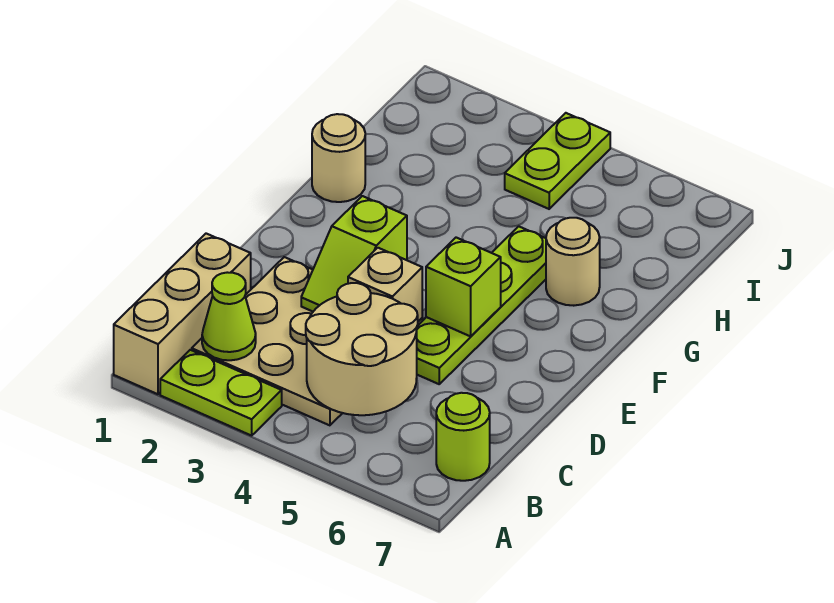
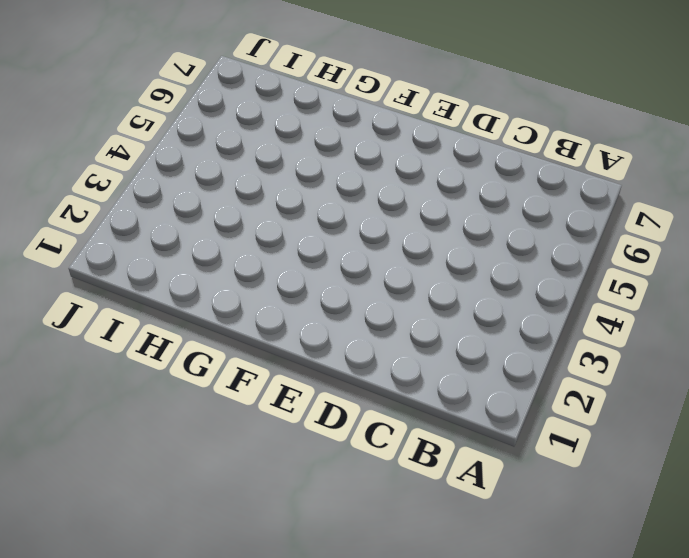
none -> tan brick A1:C1 level 1
none -> lime plate A2:A3 level 1
none -> tan plate B2:D4 level 1

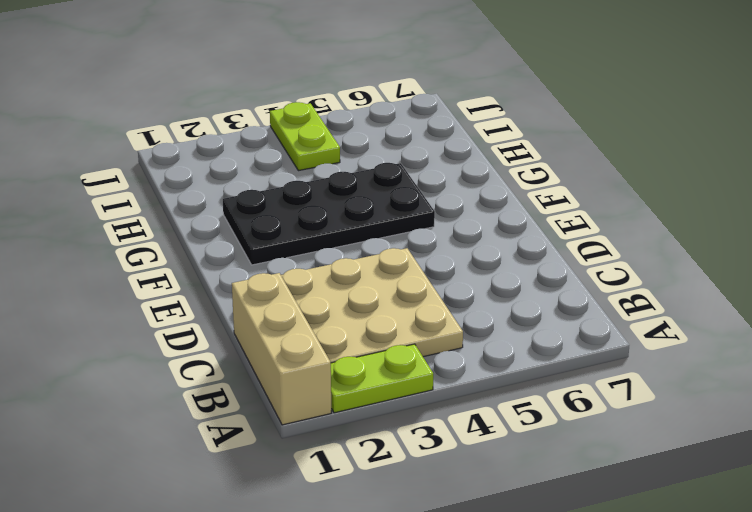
black plate F2:G5 level 1 -> lime plate D5:G5 level 1
none -> lime round brick B7 level 1
none -> tan round brick G1 level 1
none -> tan round brick G6 level 1

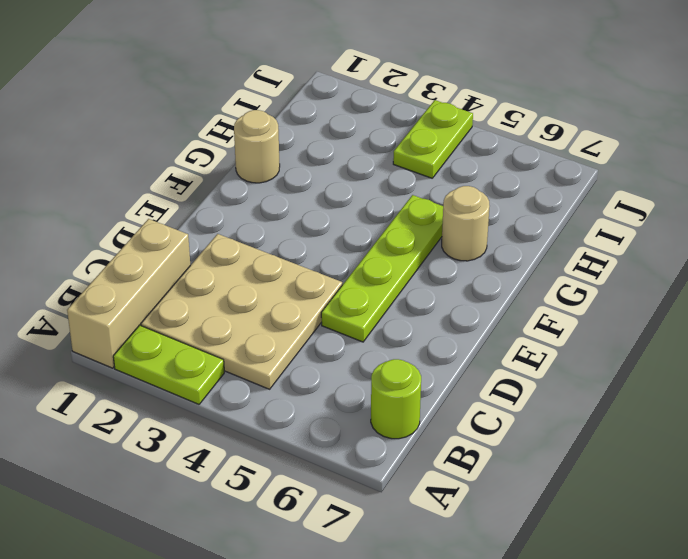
none -> lime cone B2 level 2
none -> tan round brick B4:C5 level 2
none -> lime slope D3:E3 level 2 top E

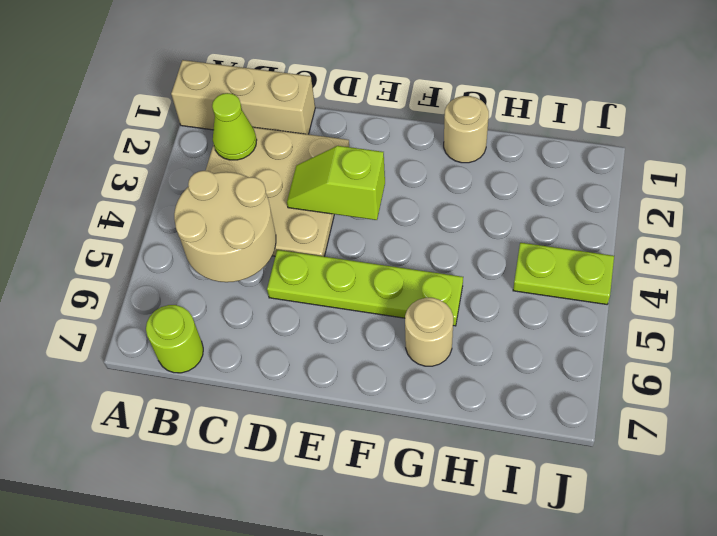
none -> lime plate A2:A3 level 1
none -> tan brick D4 level 2
none -> lime brick E5 level 2

